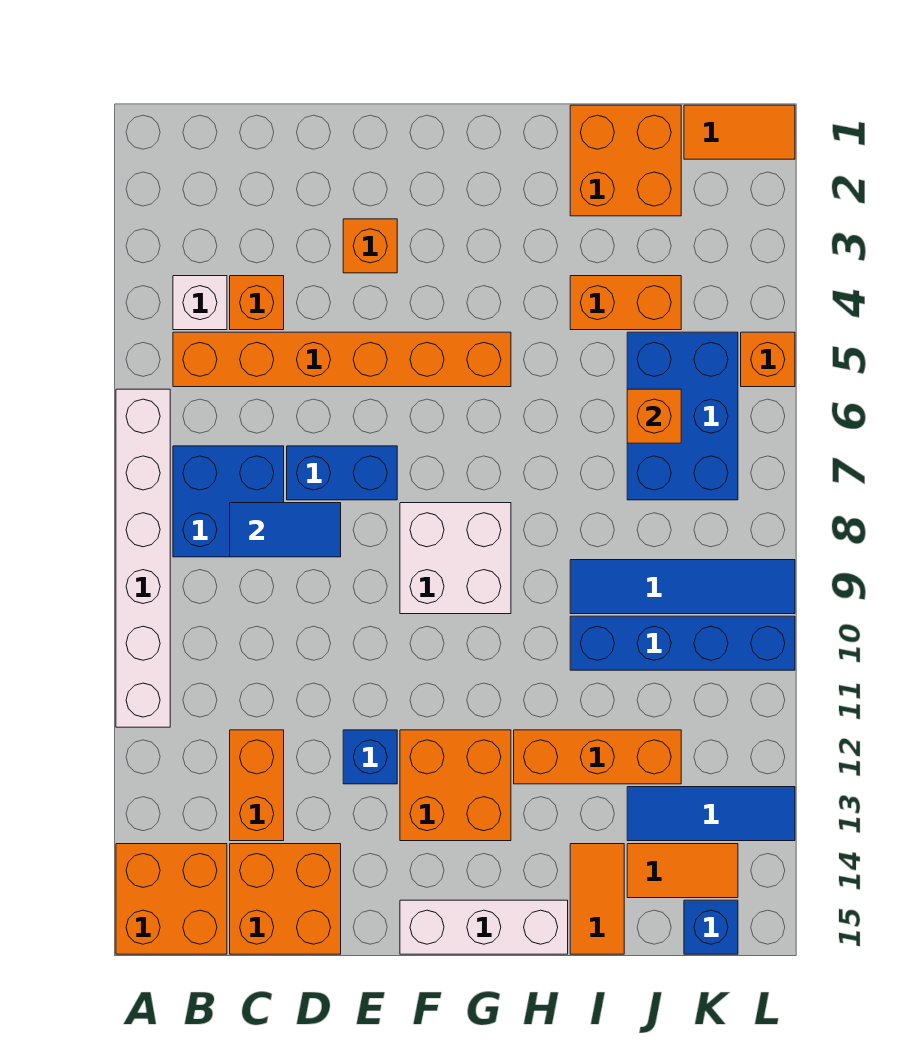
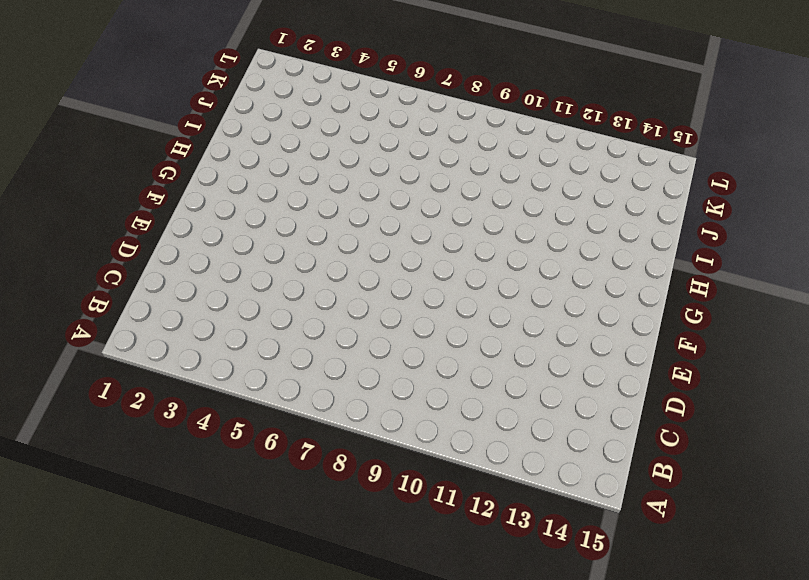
none -> white brick A6:A11 level 1
none -> orange brick A14:B15 level 1
none -> white brick B4 level 1

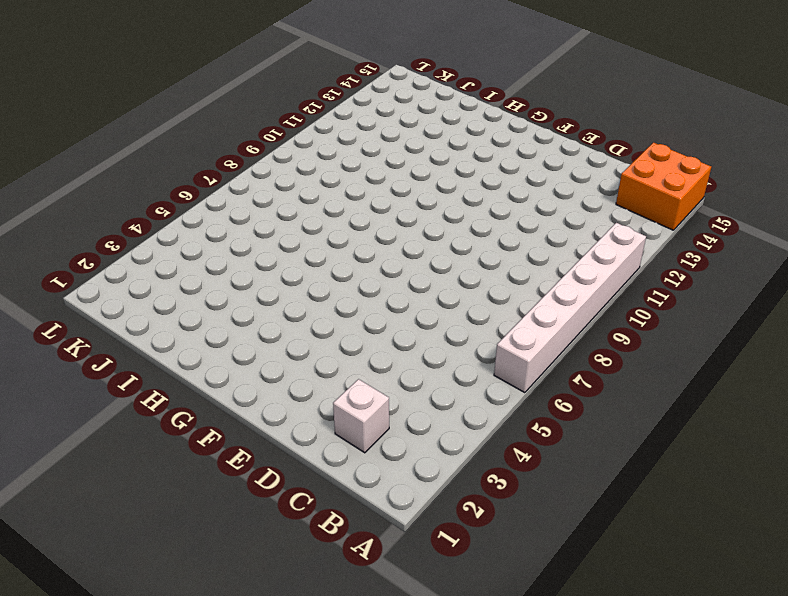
white brick C2 level 1 -> white brick B4 level 1
none -> orange brick B5:G5 level 1
none -> blue brick B7:C8 level 1
none -> orange brick C4 level 1

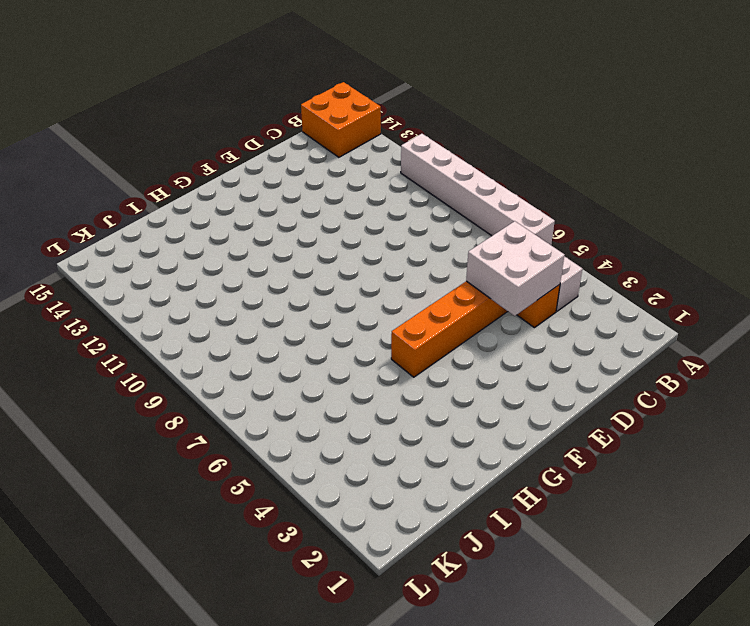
white brick C4:D5 level 2 -> white brick F8:G9 level 1
none -> blue brick B7:C8 level 1
none -> orange brick C12:C13 level 1
none -> orange brick C14:D15 level 1

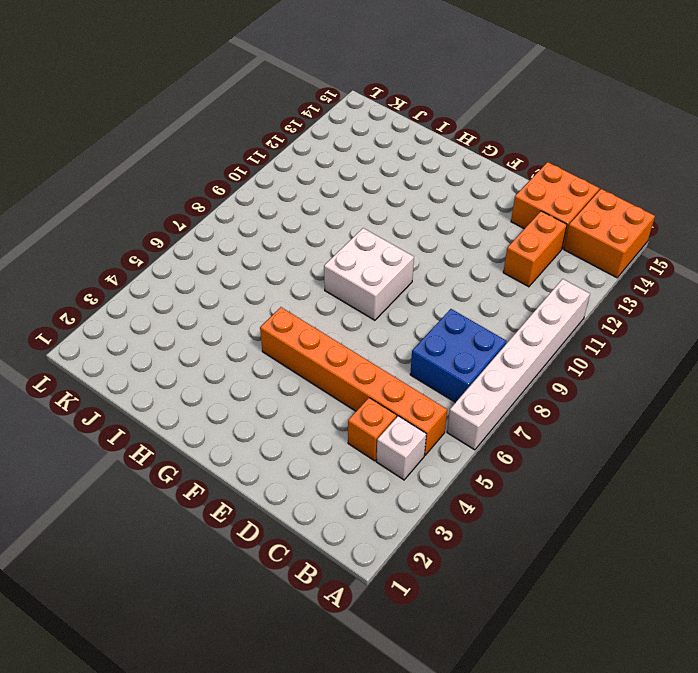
none -> blue brick D7:E7 level 1
none -> orange brick E3 level 1
none -> blue brick E12 level 1

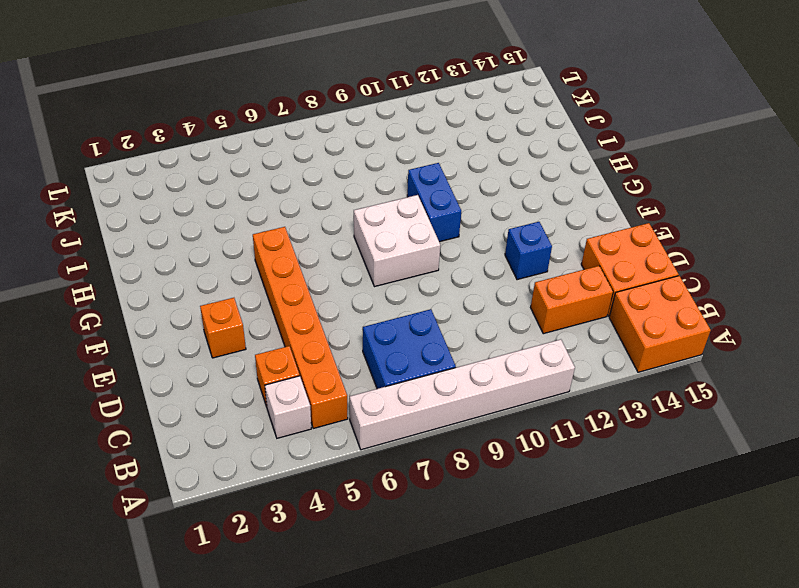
blue brick G10:H10 level 1 -> blue brick D7:E7 level 1
none -> orange brick F12:G13 level 1
none -> white brick F15:H15 level 1
none -> orange brick H12:J12 level 1

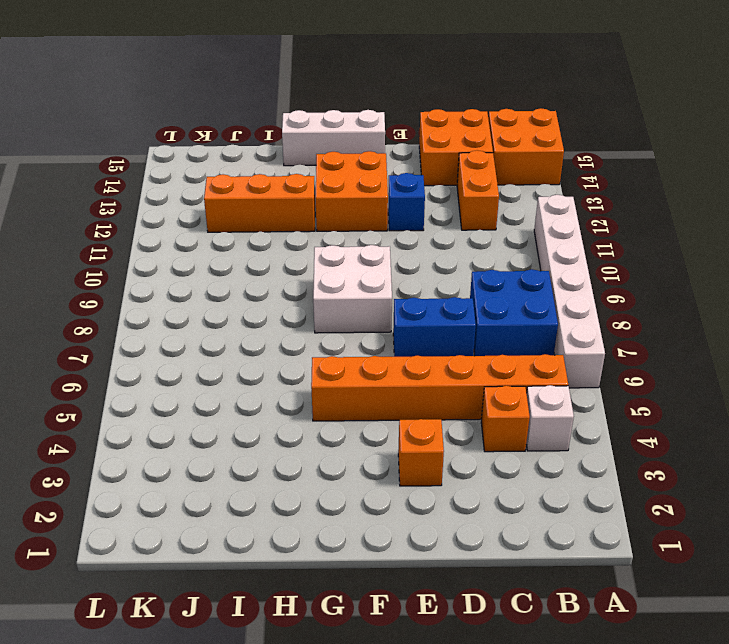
none -> orange brick I1:J2 level 1
none -> orange brick I4:J4 level 1
none -> blue tile I9:L9 level 1

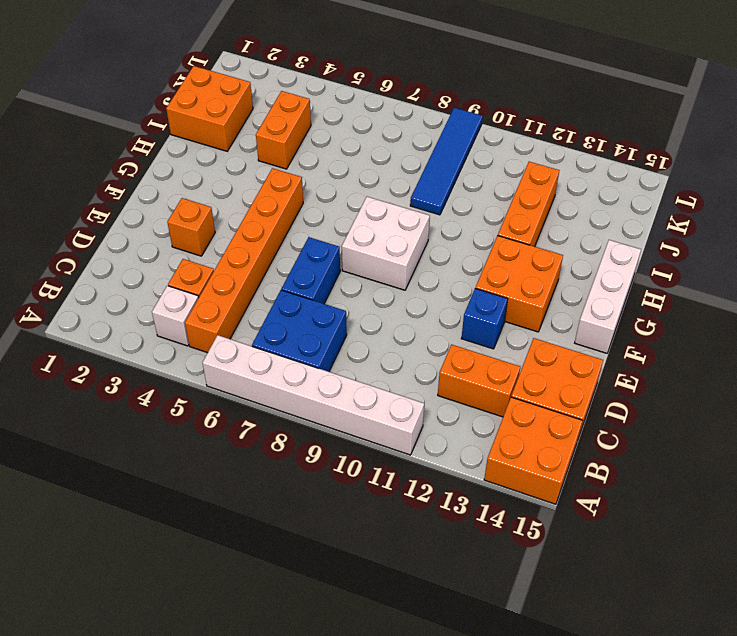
none -> blue brick I10:L10 level 1
none -> orange tile I14:I15 level 1
none -> blue brick J5:K7 level 1

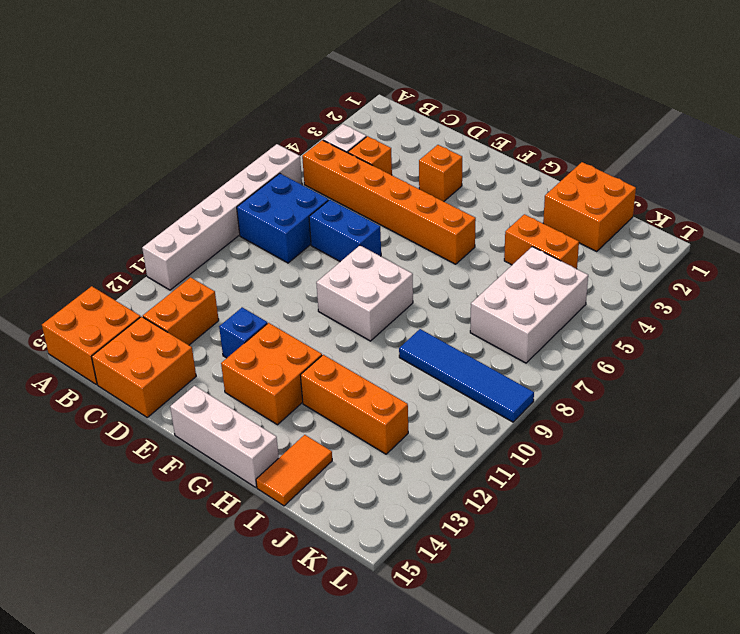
white brick J5:K7 level 1 -> blue brick J5:K7 level 1
none -> blue brick I10:L10 level 1
none -> blue tile J13:L13 level 1
none -> orange tile J14:K14 level 1

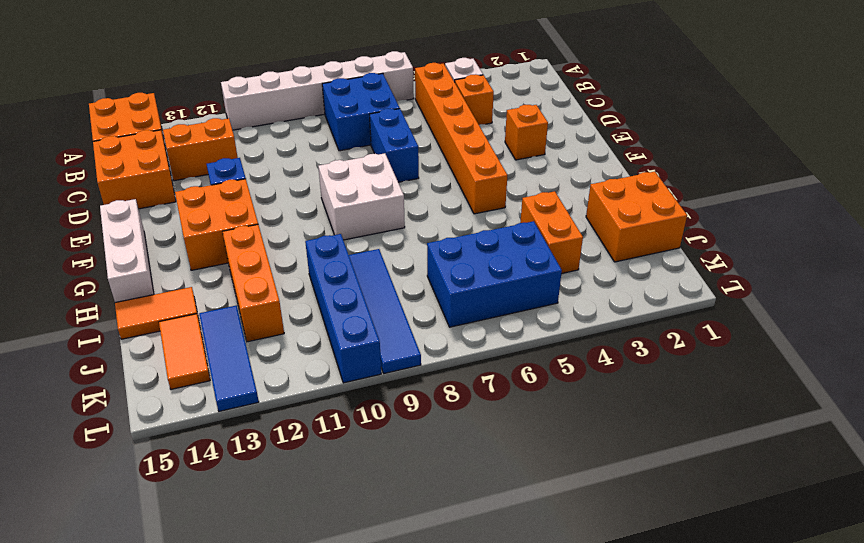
none -> orange tile K1:L1 level 1
none -> blue brick K15 level 1
none -> orange brick L5 level 1

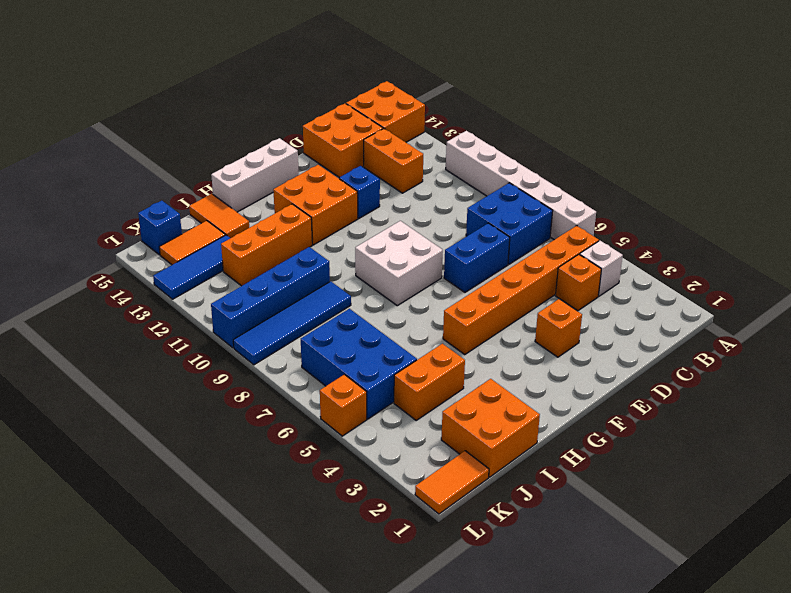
none -> blue tile C8:D8 level 2
none -> orange brick J6 level 2

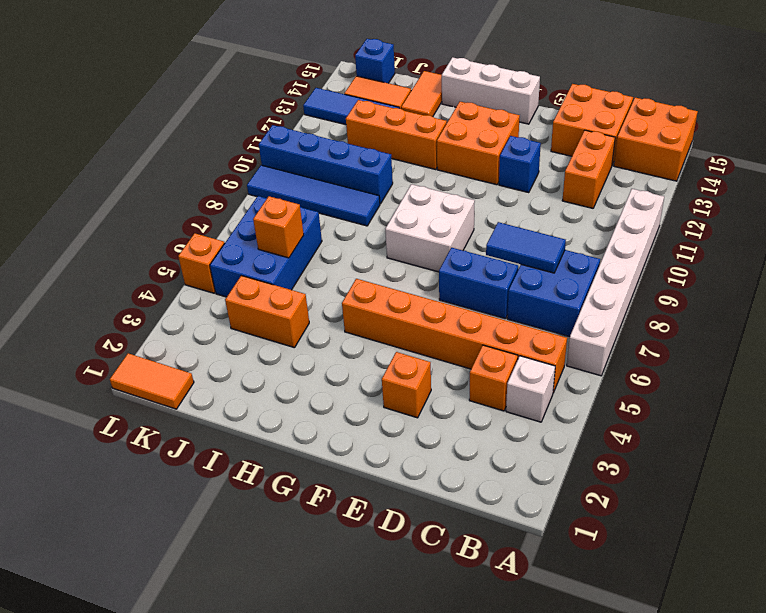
none -> orange brick I1:J2 level 1

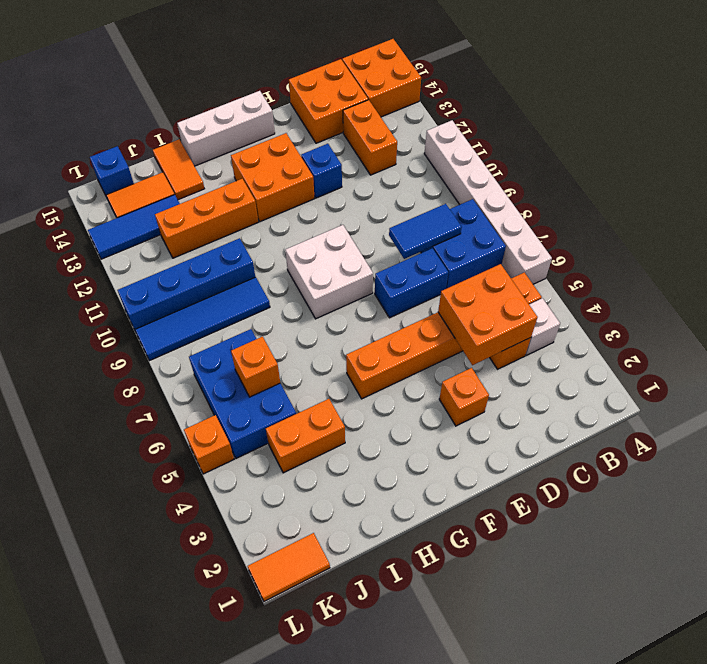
orange brick C4:D5 level 2 -> orange brick I1:J2 level 1

